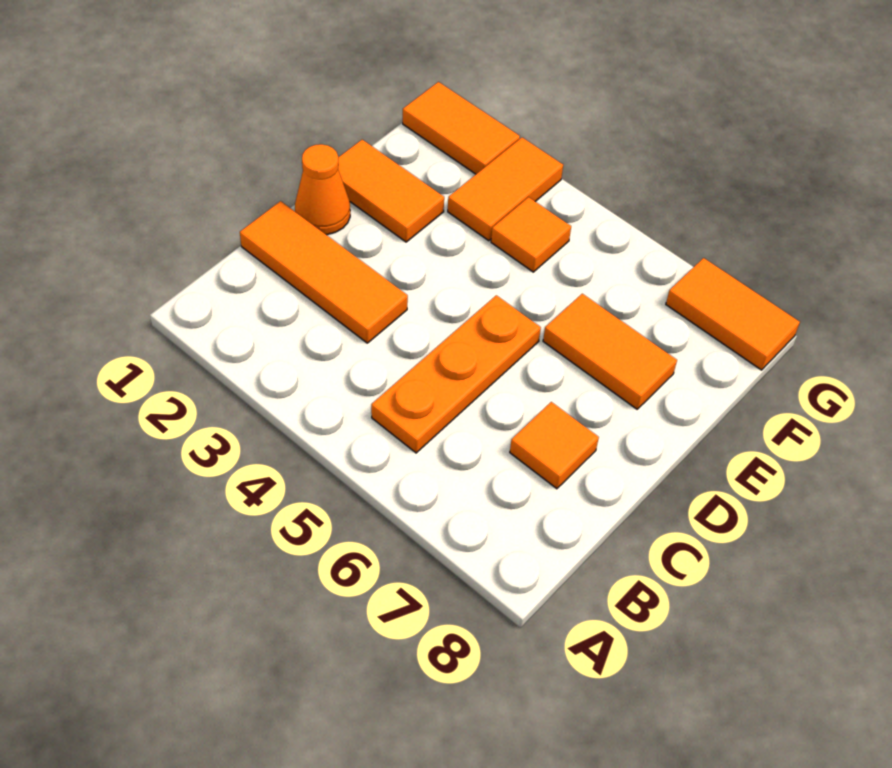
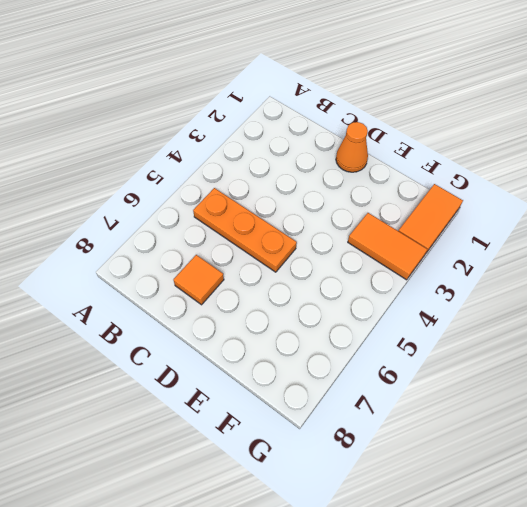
none -> orange tile C1:C3 level 1
none -> orange tile E1:E2 level 1

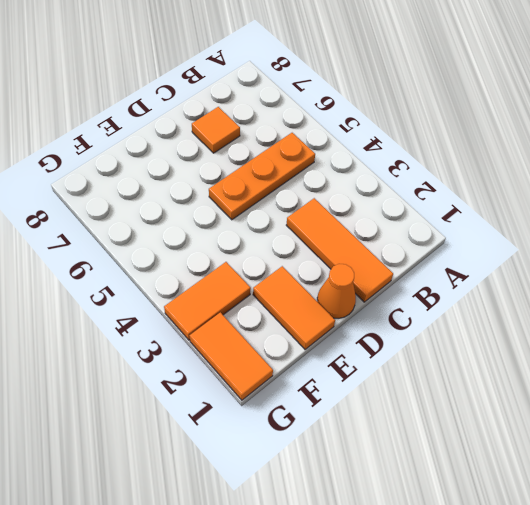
none -> orange tile E6:E7 level 1
none -> orange tile F4 level 1

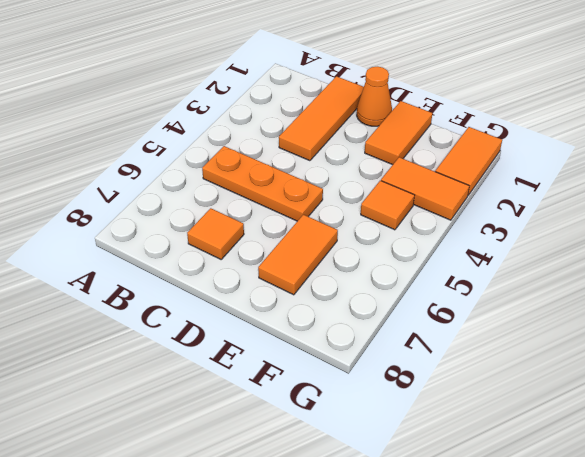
none -> orange tile G7:G8 level 1

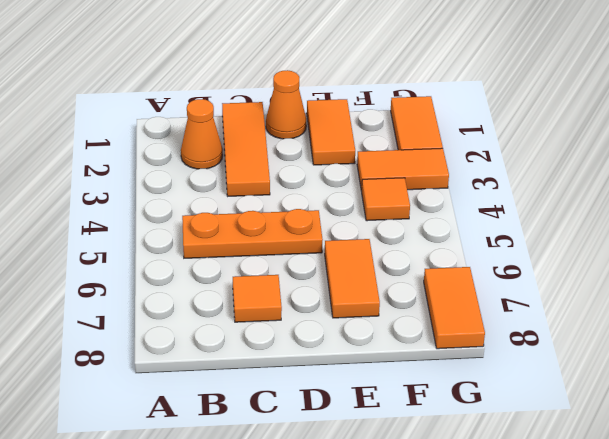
orange cone B2 level 1 -> none

